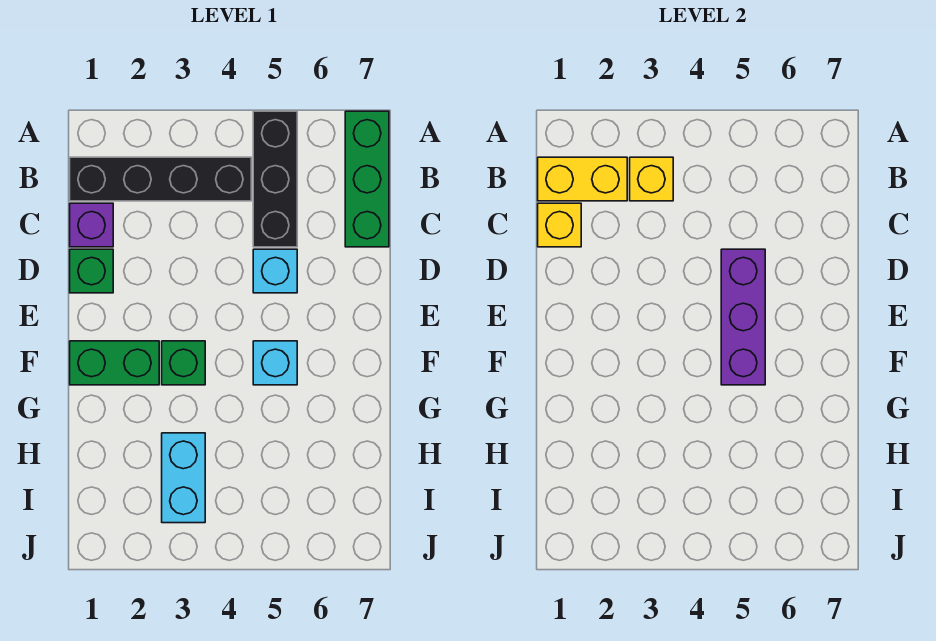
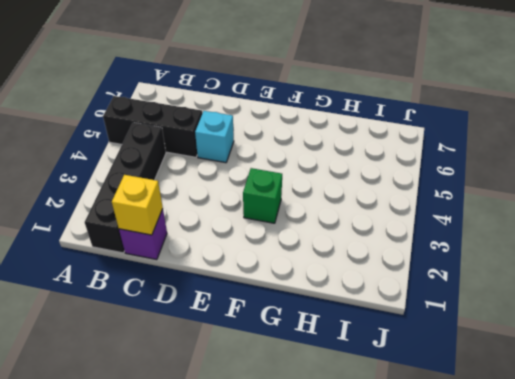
none -> green brick A7:C7 level 1
none -> green brick D1 level 1
none -> green brick F1:F2 level 1

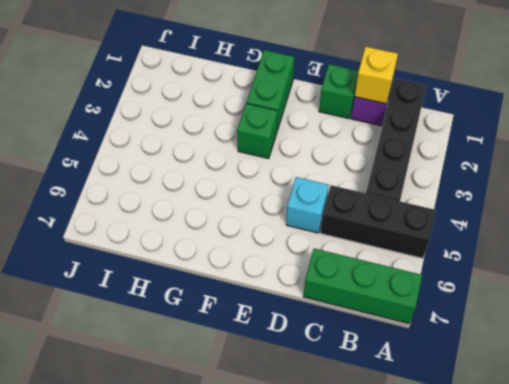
none -> cyan brick F5 level 1
none -> cyan brick H3:I3 level 1
none -> yellow brick B1:B2 level 2

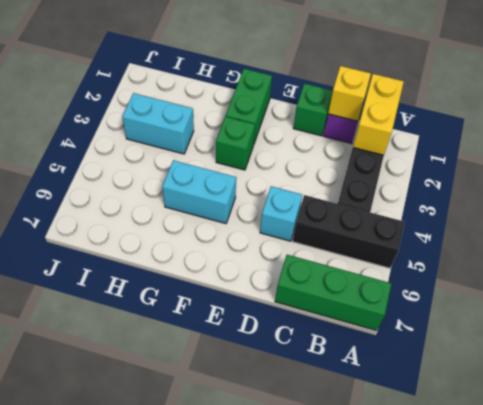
cyan brick F5:G5 level 1 -> cyan brick F5 level 1
none -> yellow brick B3 level 2
none -> purple brick D5:F5 level 2

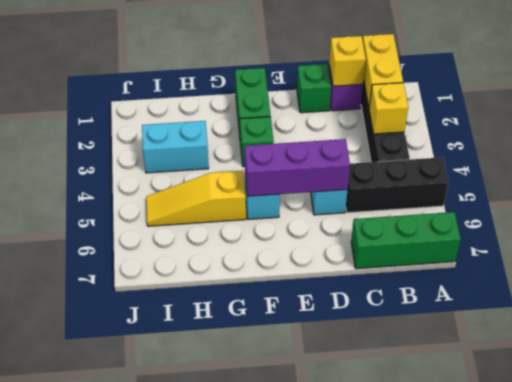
yellow slope G5:I5 level 1 top G -> none

